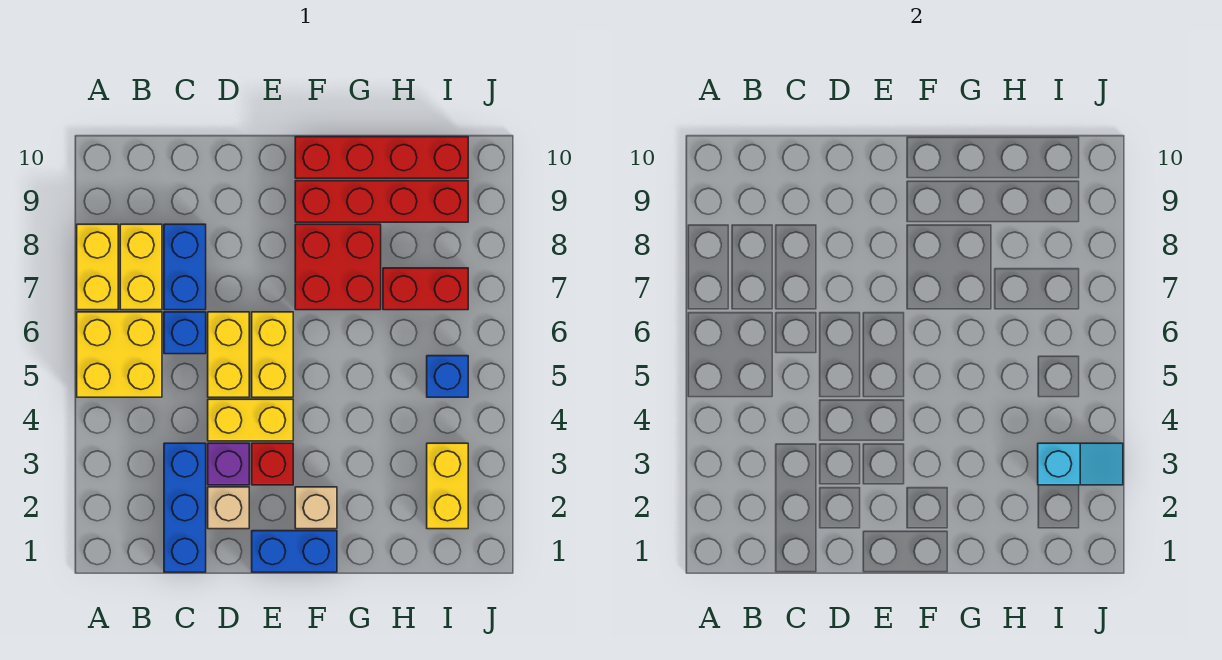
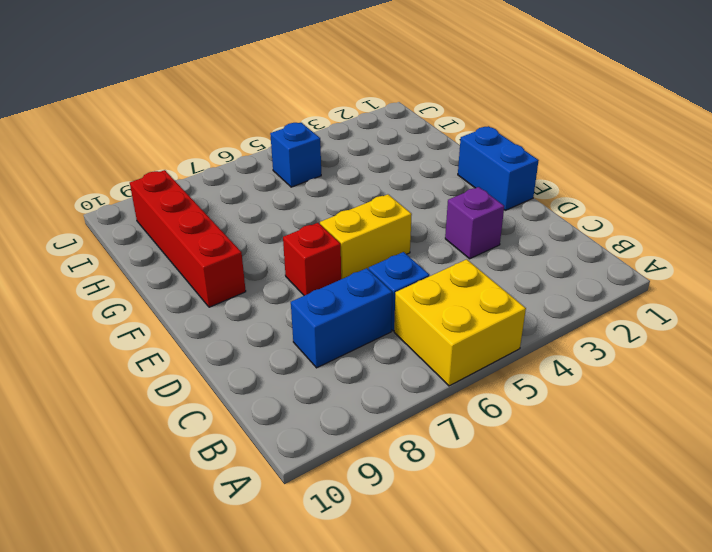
red brick E7 level 1 -> red brick E3 level 1
none -> yellow brick A7:A8 level 1
none -> yellow brick B7:B8 level 1
none -> blue brick C1:C3 level 1

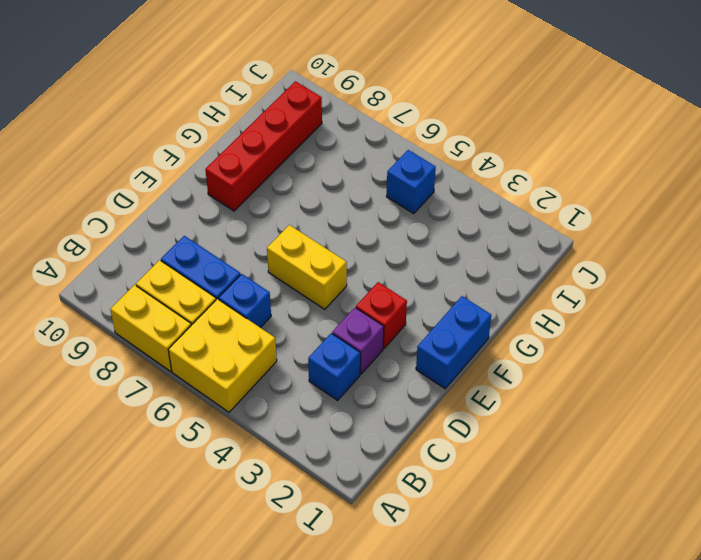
blue brick C3 level 1 -> blue brick C1:C3 level 1
none -> tan brick D2 level 1
none -> yellow brick D4:E4 level 1
none -> yellow brick D5:D6 level 1

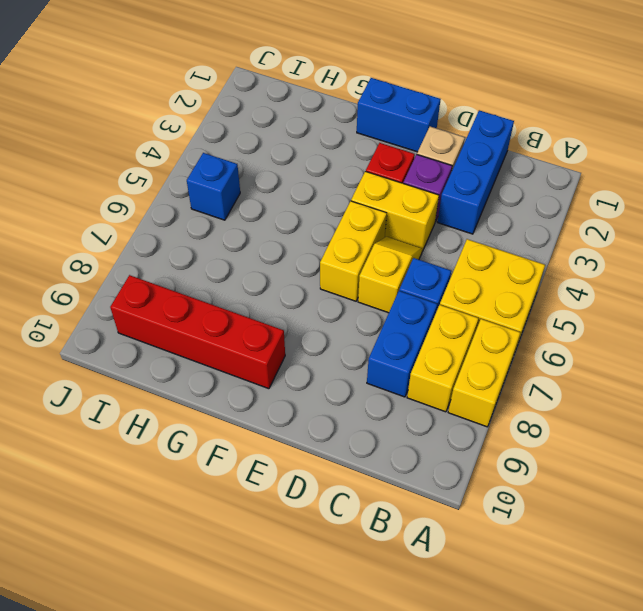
yellow slope D5:D6 level 1 top 6 -> yellow brick D5:D6 level 1
none -> tan brick F2 level 1
none -> red brick F7:G8 level 1
none -> red brick F10:I10 level 1

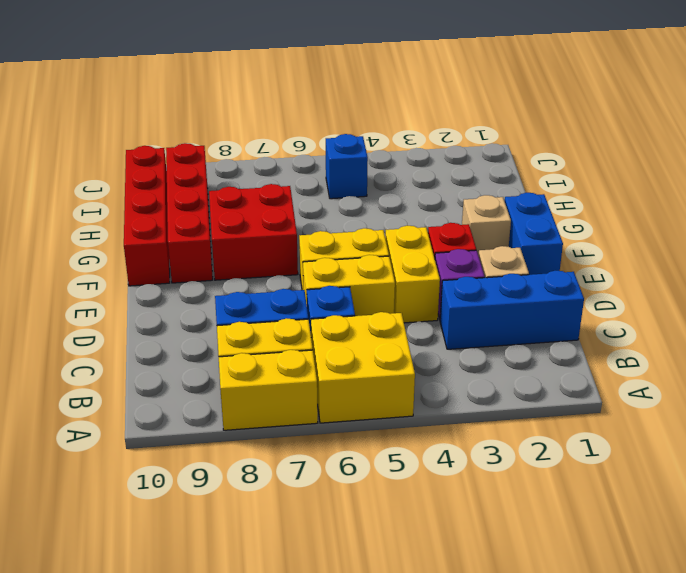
none -> red brick H7:I7 level 1
none -> yellow brick I2:I3 level 1
none -> cyan slope I3:J3 level 2 top I

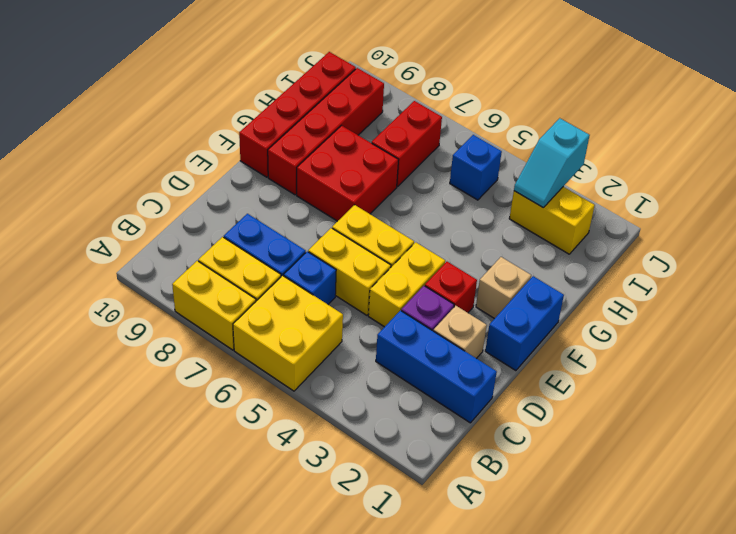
cyan slope I3:J3 level 2 top J -> cyan slope I3:J3 level 2 top I

